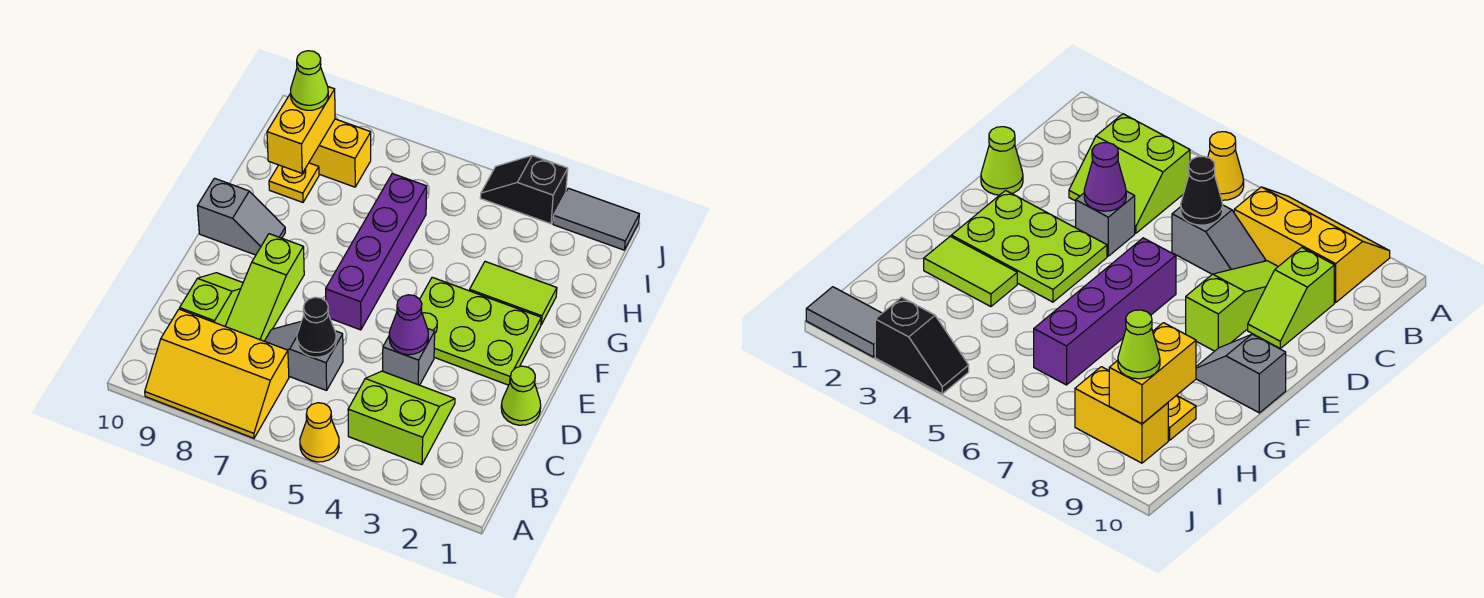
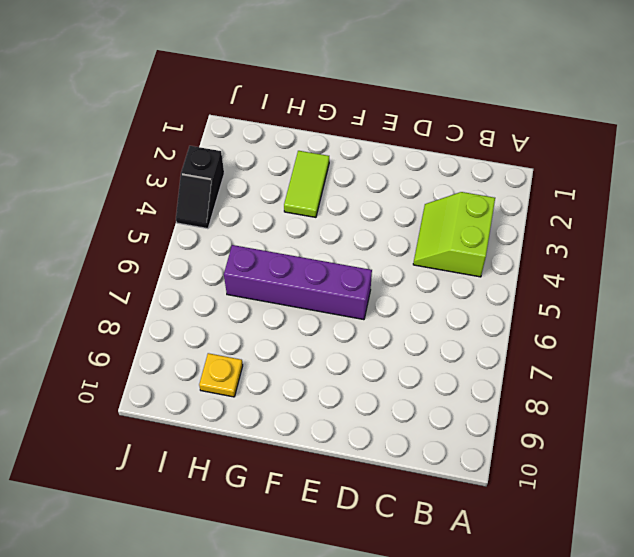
none -> yellow cone A5 level 1
none -> yellow slope A7:B9 level 1 top B
none -> grey slope C6:C7 level 1 top 6

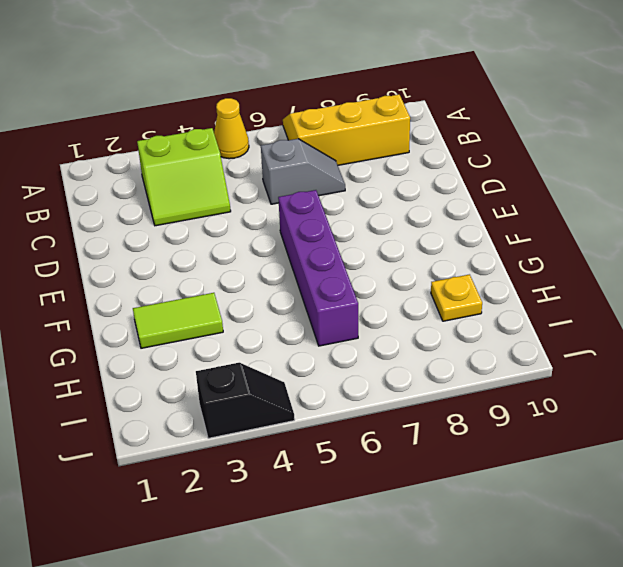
none -> lime slope C8:E8 level 1 top E
none -> lime slope C9:D9 level 1 top C
none -> lime cone D1 level 1

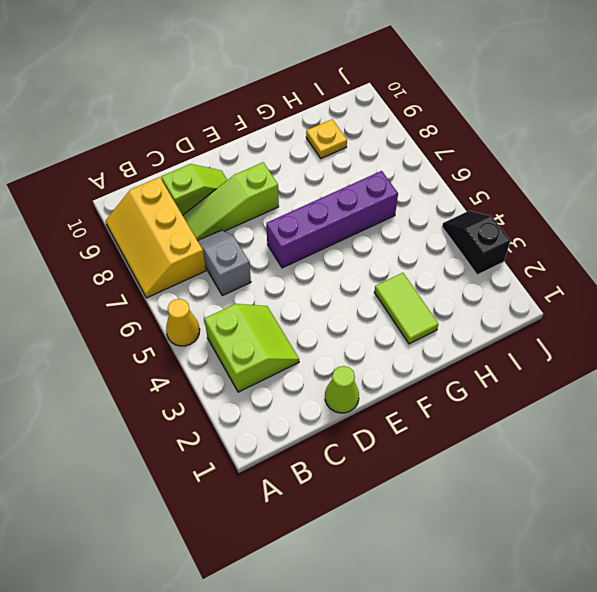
none -> grey brick D4 level 1
none -> lime plate E2:F4 level 1
none -> grey slope F9:F10 level 1 top 10

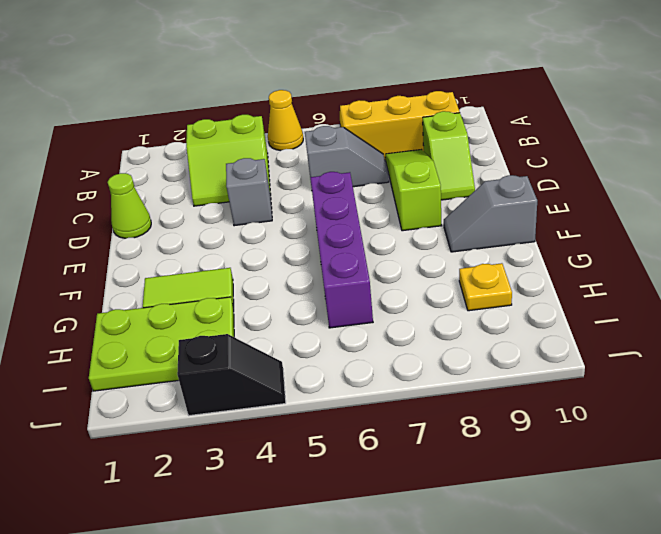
lime plate H1:I3 level 1 -> lime plate E2:F4 level 1
none -> yellow brick I8:I9 level 1
none -> grey tile J1:J2 level 1
none -> black cone C6 level 2

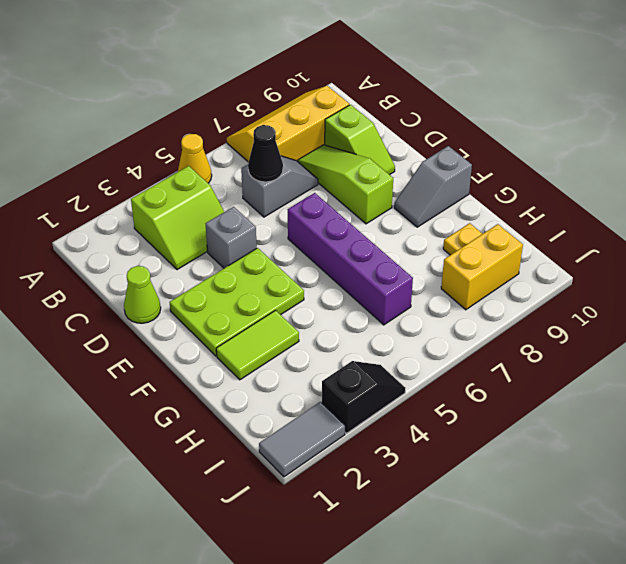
none -> purple cone D4 level 2
none -> yellow brick H9:I9 level 2
none -> lime cone I9 level 3

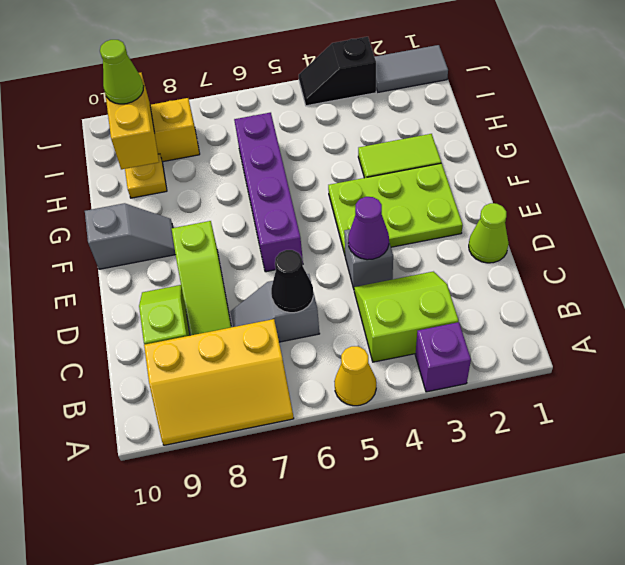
purple brick A3 level 1 -> none

